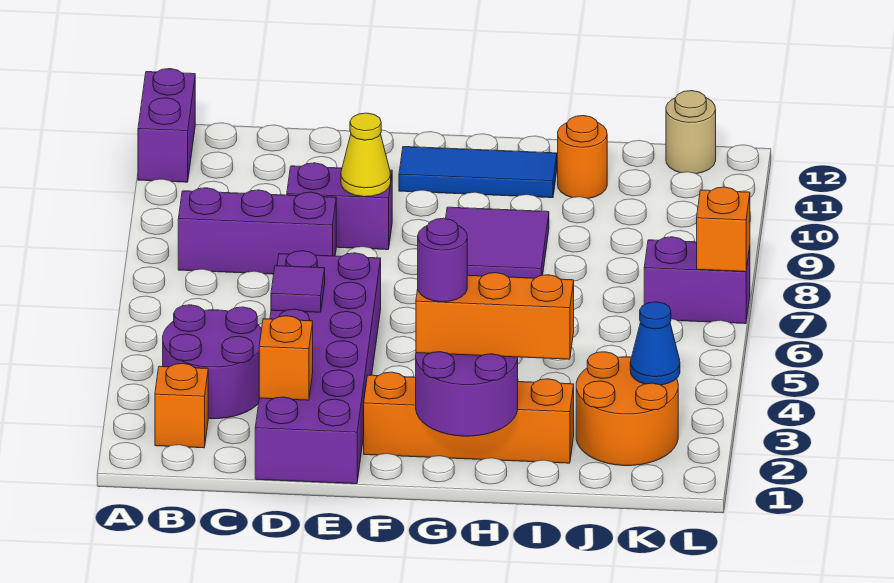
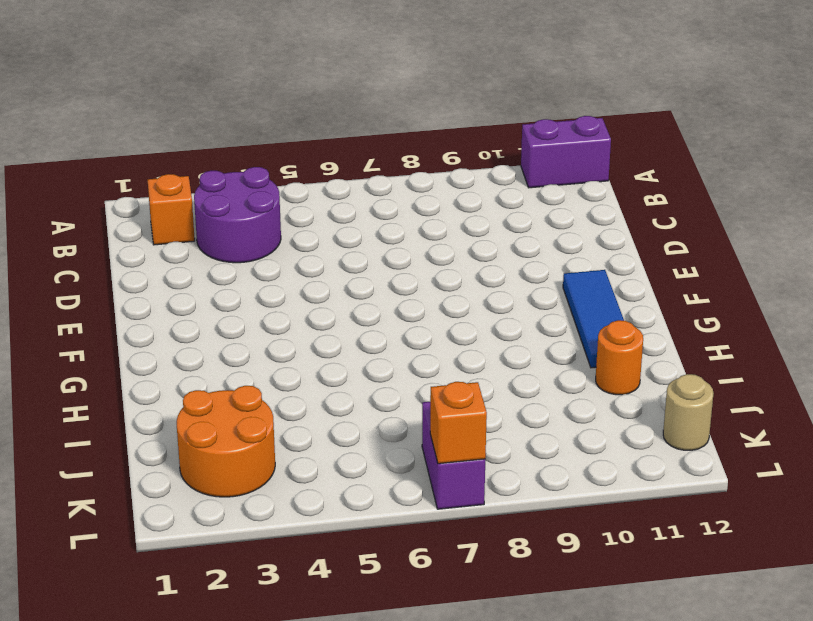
none -> purple brick B8:D8 level 1
none -> purple brick D1:E6 level 1
none -> purple brick D9:E9 level 1

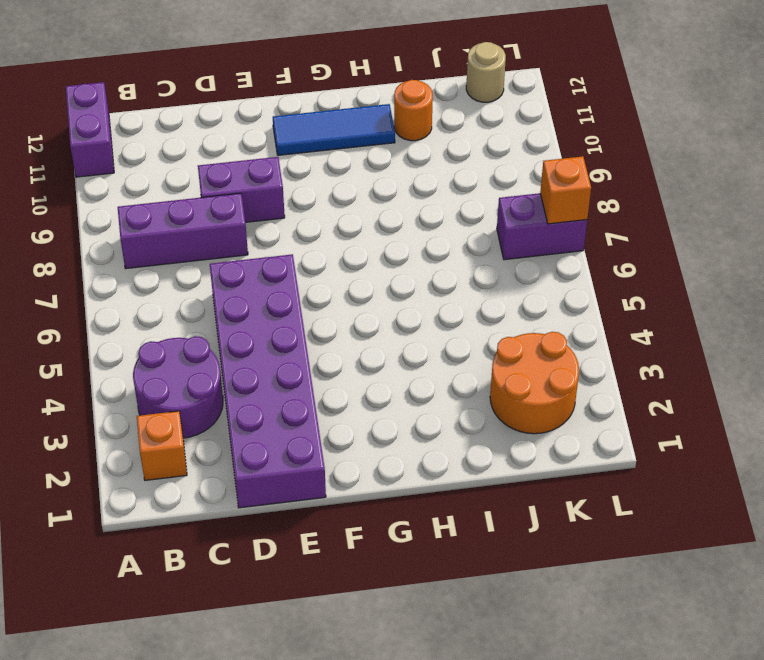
none -> orange brick F2:I2 level 1
none -> purple tile G8:H9 level 1
none -> orange brick D2 level 2

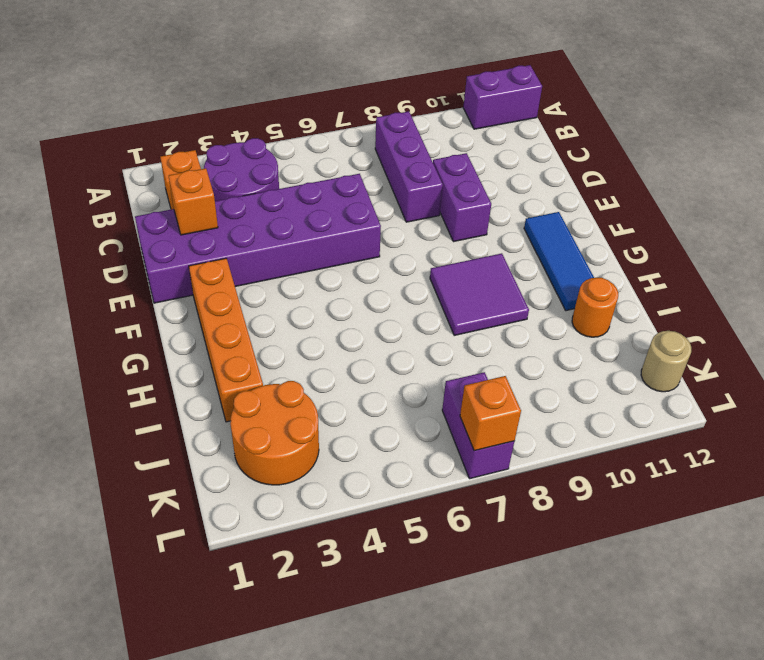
none -> purple tile D5 level 2
none -> yellow cone E9 level 2
none -> purple round brick G1:H2 level 2

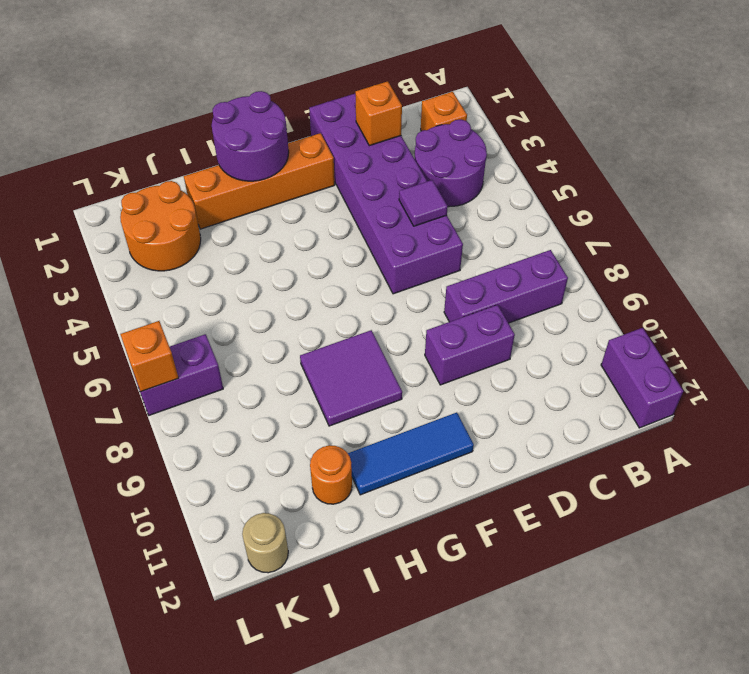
none -> yellow cone E9 level 2
none -> blue cone K3 level 2
none -> orange brick G2:I2 level 3

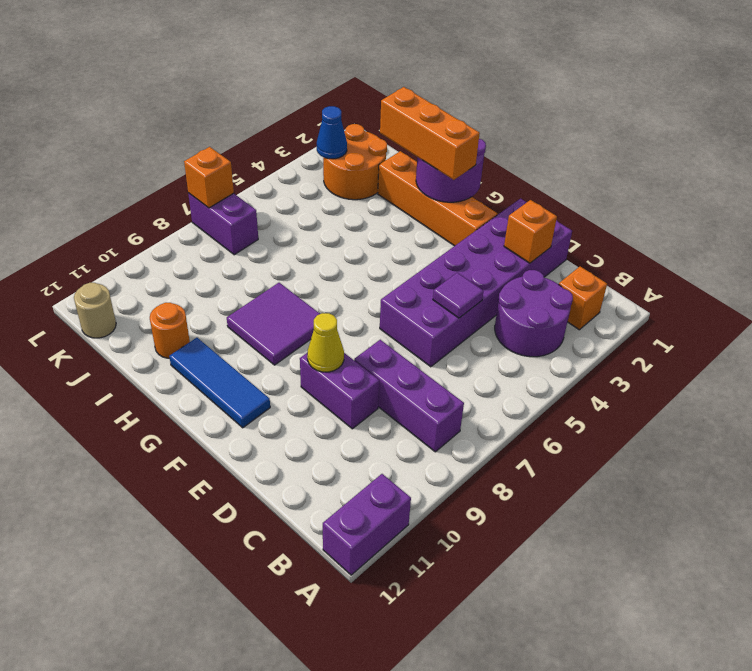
none -> purple round brick G2 level 4

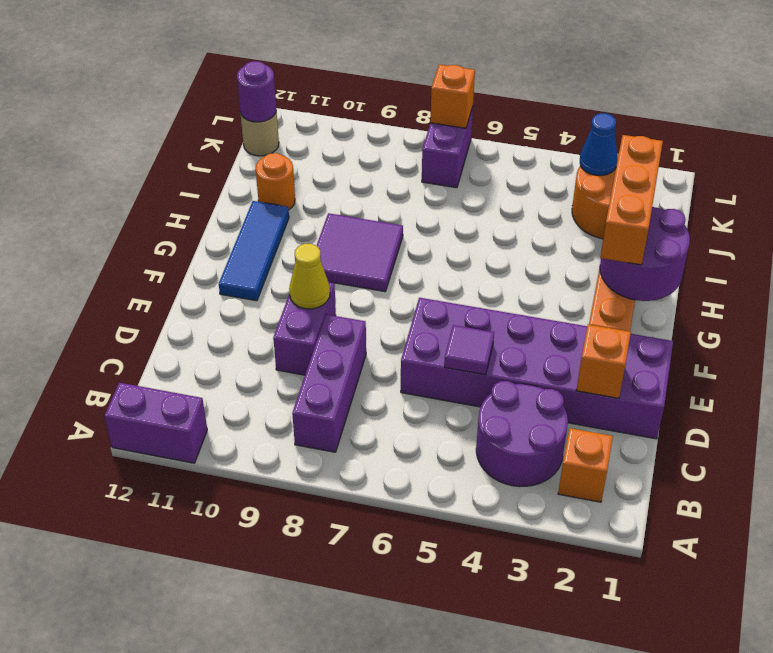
purple round brick K12 level 2 -> purple round brick G2 level 4

